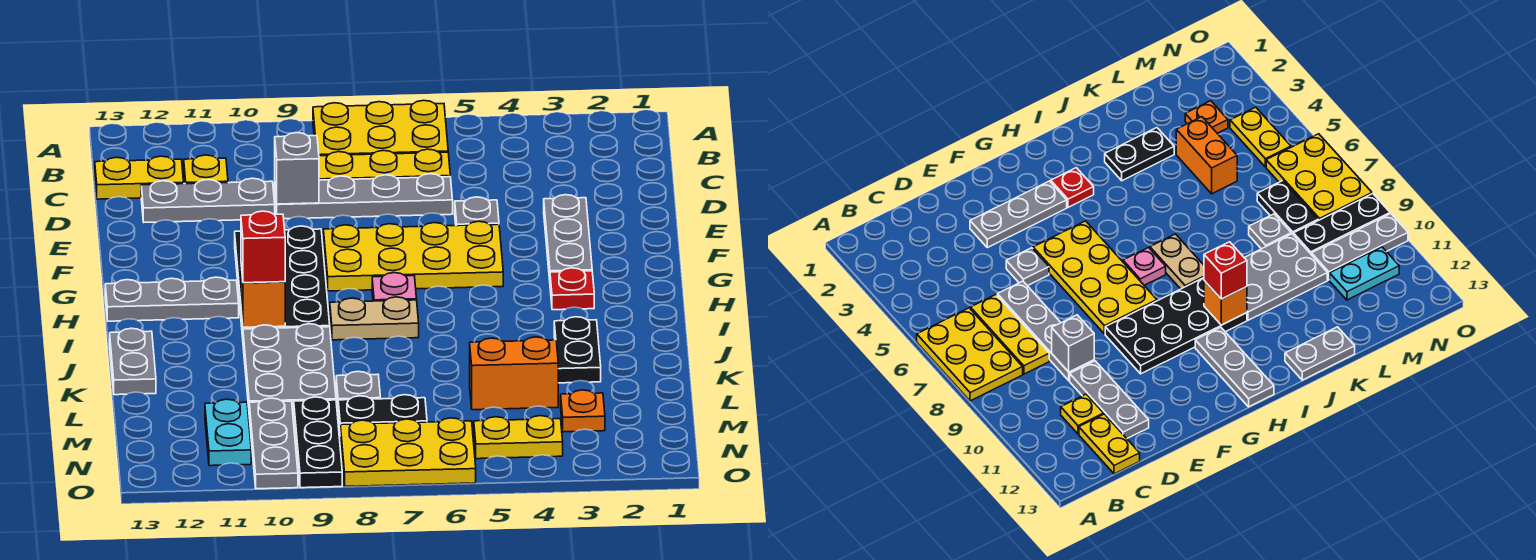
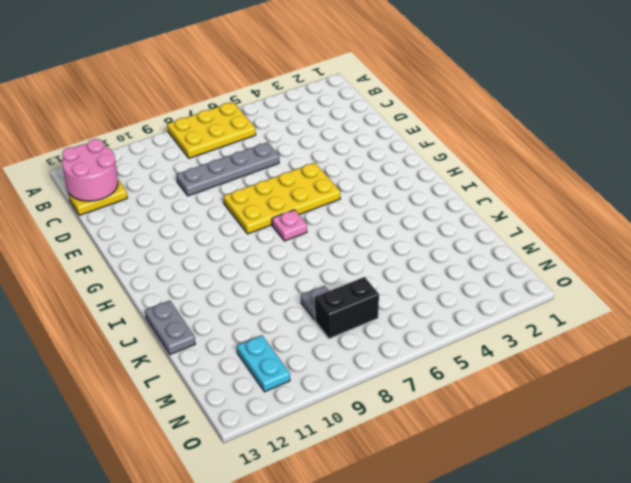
pink round brick B12:C13 level 2 -> none
black brick M7:M8 level 1 -> black plate M7:M8 level 1
none -> yellow plate C6:C8 level 1
none -> yellow plate C11 level 1
none -> grey plate D10:D12 level 1

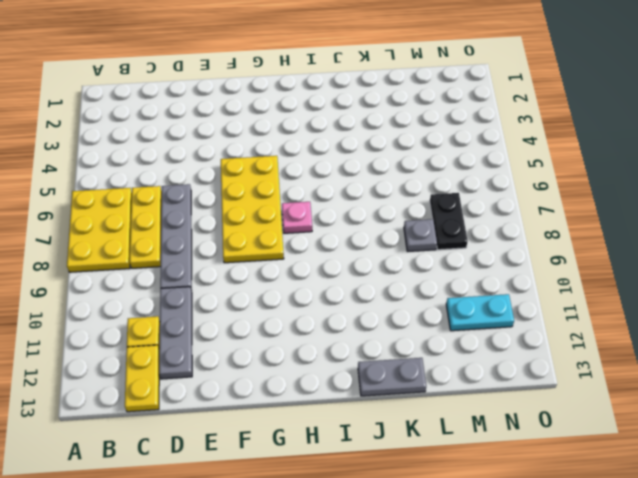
none -> grey plate E3:G3 level 1
none -> grey plate E5 level 1
none -> black plate F9:I10 level 1

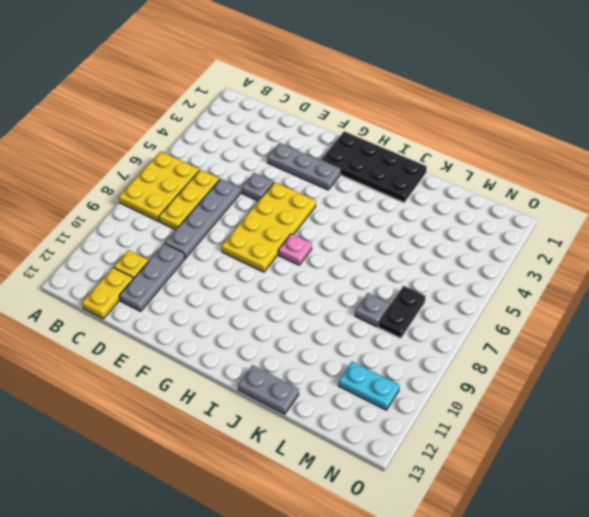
black plate G1:J2 level 1 -> black plate F9:I10 level 1
none -> red plate H3 level 1
none -> grey plate H11:H13 level 1
none -> tan plate I7:I8 level 1

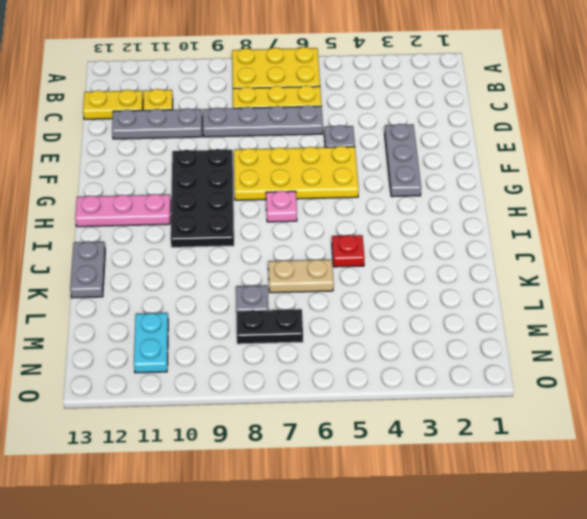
pink plate H11:H13 level 1 -> grey plate H11:H13 level 1
red plate J5 level 1 -> red plate H3 level 1
tan plate K6:K7 level 1 -> tan plate I7:I8 level 1
none -> black plate J3:K3 level 1
none -> grey plate J9:L10 level 1
none -> orange brick L4:L5 level 1

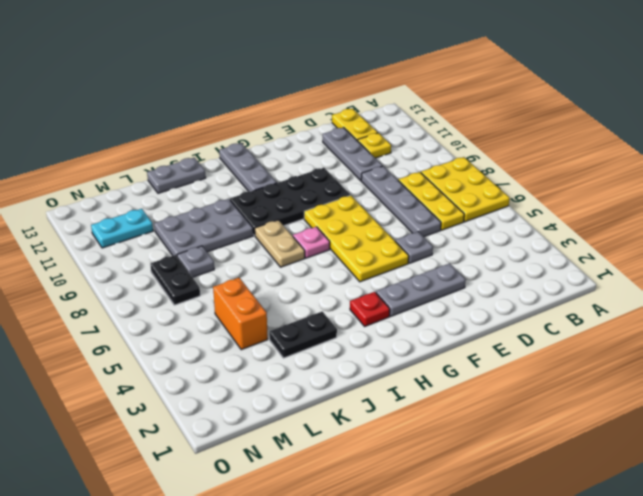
none -> orange plate M3 level 1
none -> black plate M9:O9 level 1
none -> grey plate M10:O10 level 1

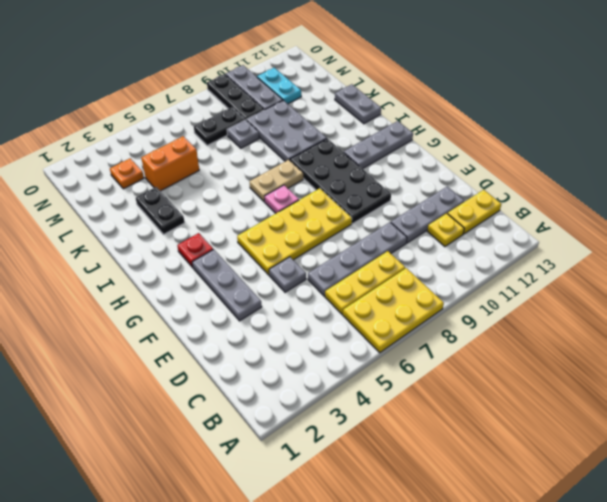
none -> yellow plate N4:N5 level 1
none -> yellow plate N6:O8 level 1
none -> grey brick D9 level 2

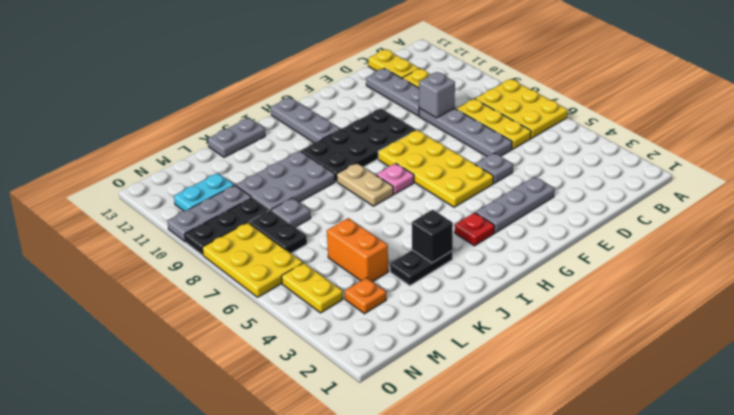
black brick J3 level 2 -> none
none -> orange brick I10 level 2
none -> red brick I10 level 3

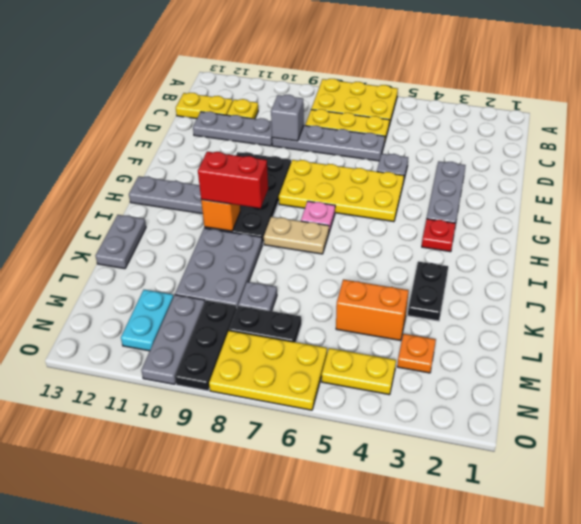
red brick I9:I10 level 3 -> red brick I10 level 3

